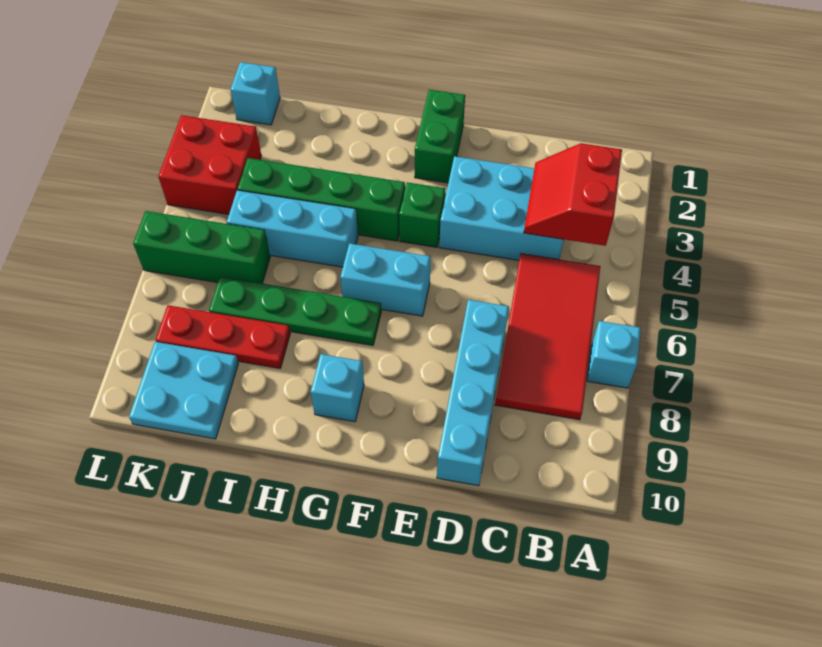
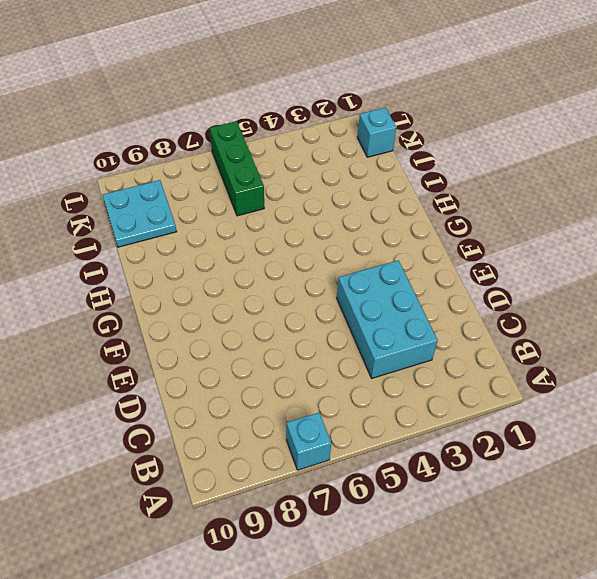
none -> red tile B5:C8 level 1
none -> cyan brick D7:D10 level 1
none -> green brick F1:F2 level 1

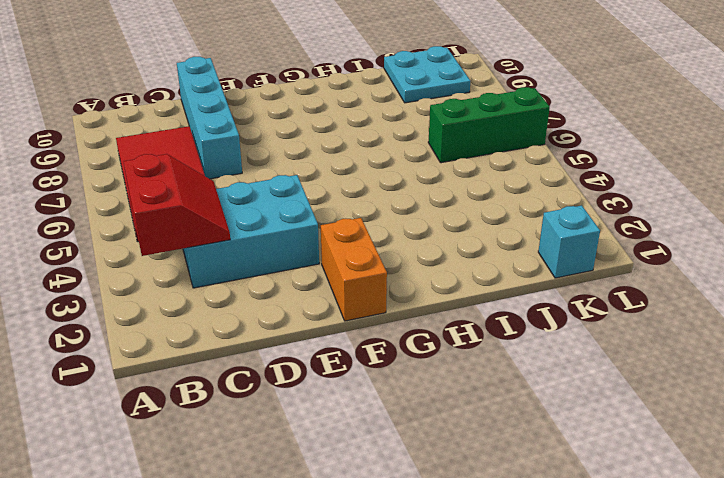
orange brick F1:F2 level 1 -> green brick F1:F2 level 1
none -> cyan brick A7 level 1
none -> green brick F4 level 1
none -> cyan brick F6:G6 level 1

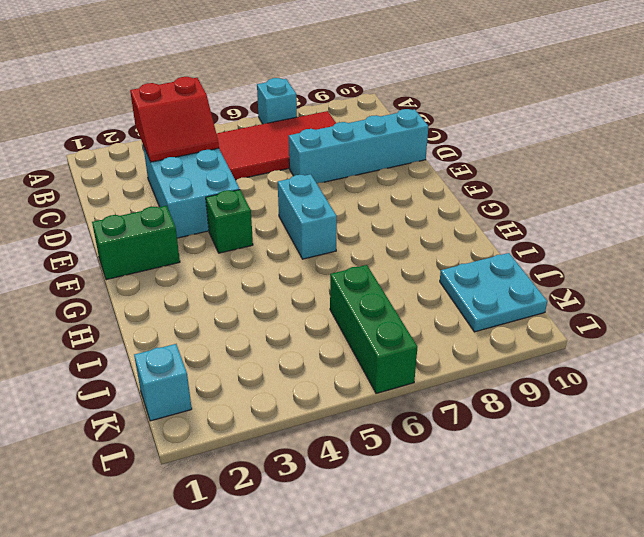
none -> green brick G4:J4 level 1
none -> green plate G7:J7 level 1
none -> cyan brick G9 level 1

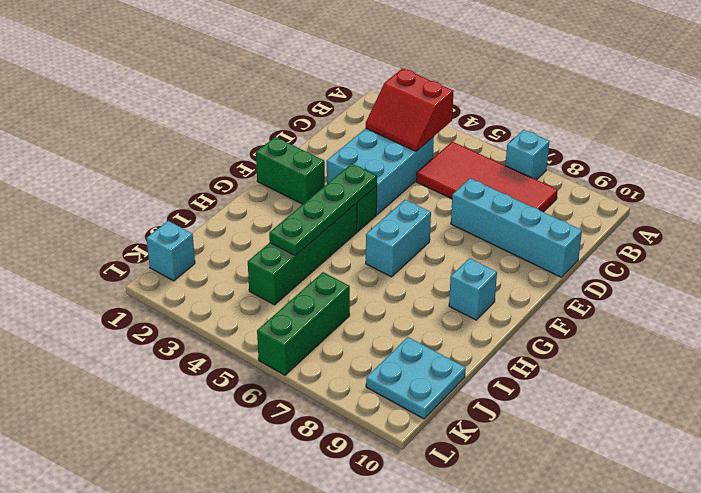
green plate F4:I4 level 2 -> green plate G7:J7 level 1
none -> cyan brick H5:J5 level 1
none -> red plate I8:K8 level 1
none -> red brick K3:L4 level 1

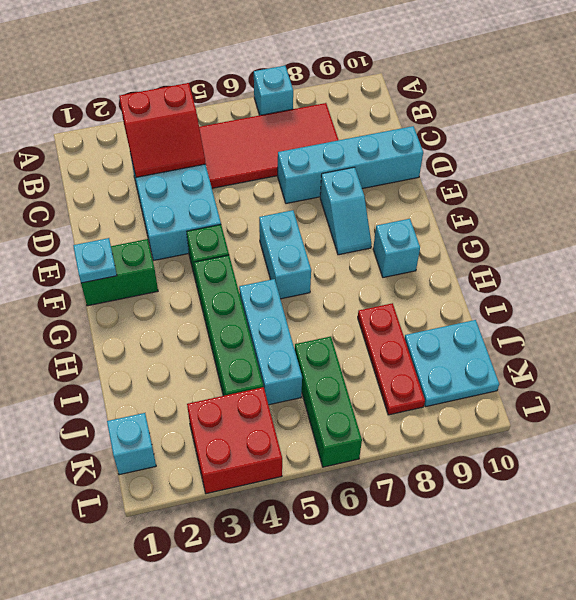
cyan slope E8:F8 level 1 top E -> none
cyan plate F1 level 2 -> none
none -> green plate G7:J7 level 1

